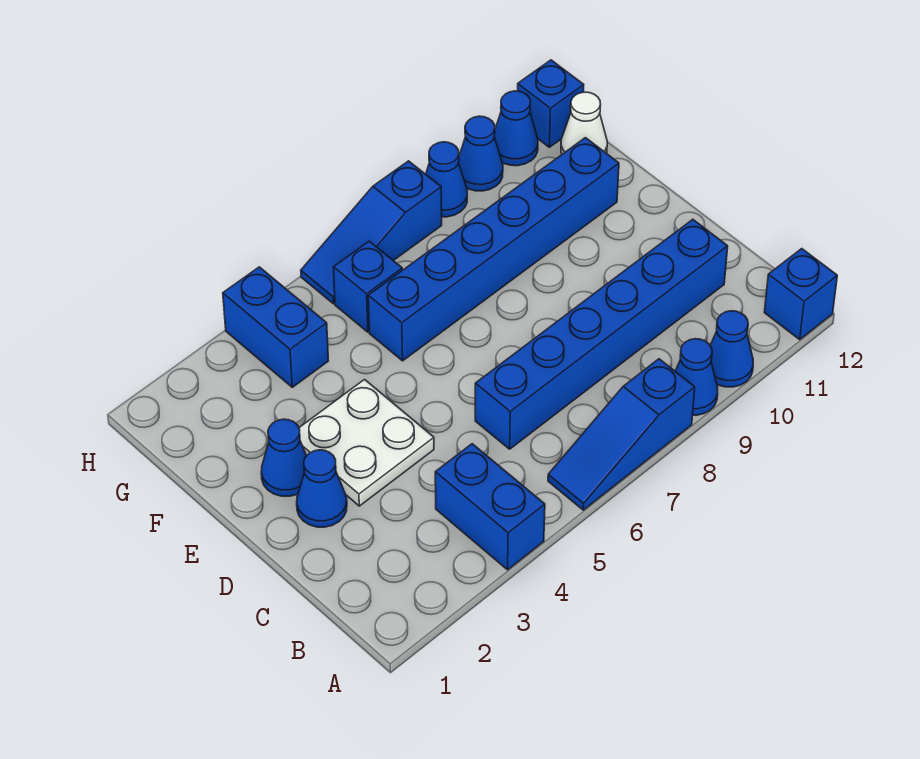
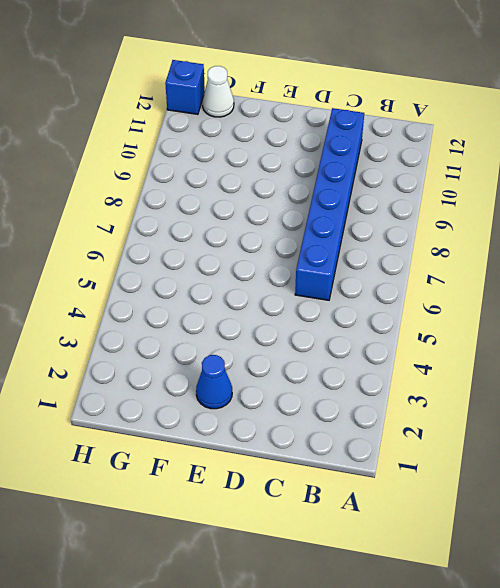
none -> blue brick A4:B4 level 1
none -> blue slope A6:A8 level 1 top 8
none -> blue cone A9 level 1

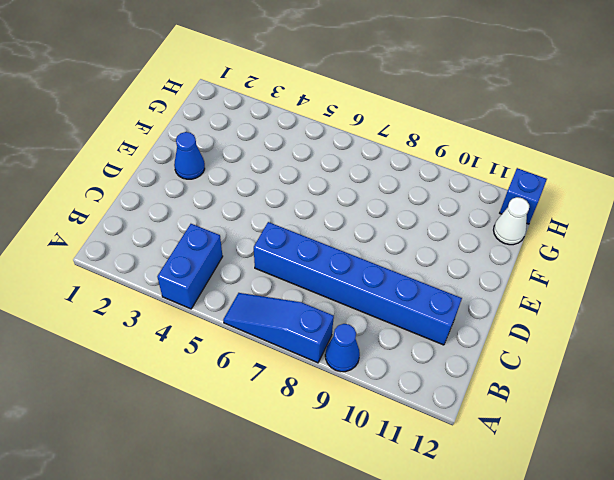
none -> blue cone A10 level 1
none -> blue brick A12 level 1
none -> blue cone D2 level 1

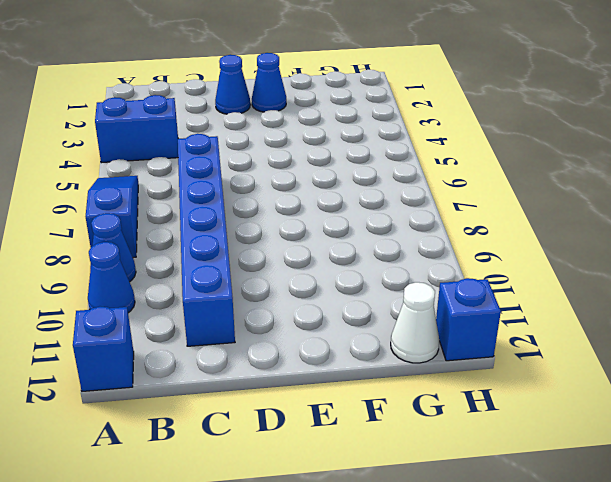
none -> white plate D3:E4 level 1
none -> blue brick F6:F11 level 1
none -> blue brick G4:H4 level 1

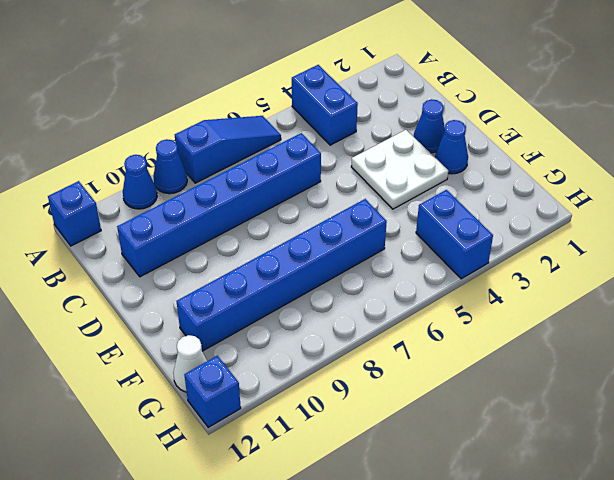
none -> blue brick G6 level 1
none -> blue slope H6:H8 level 1 top 8
none -> blue cone H9 level 1

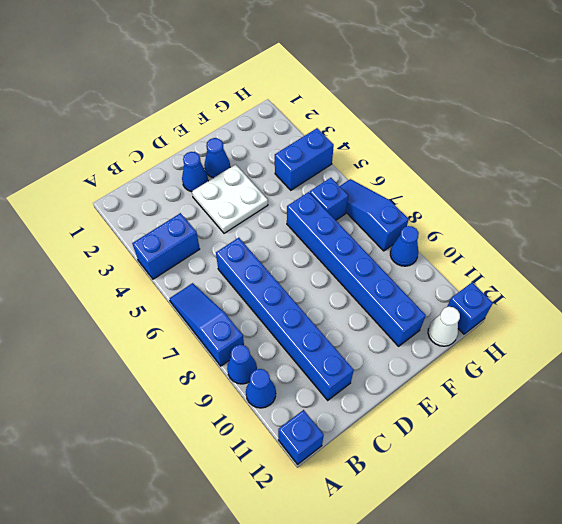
none -> blue cone H10 level 1
none -> blue cone H11 level 1

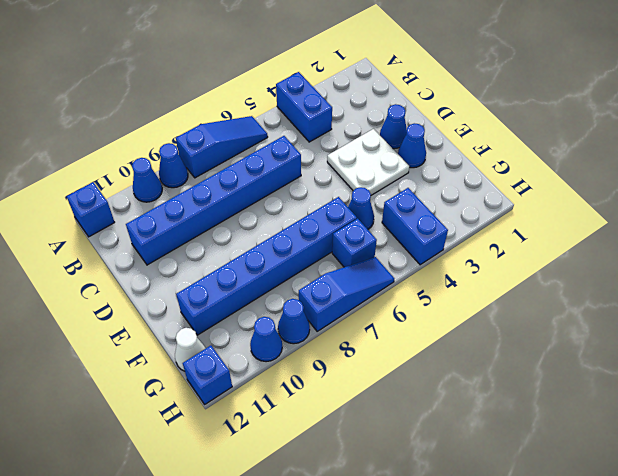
blue cone F5 level 1 -> blue cone H11 level 1

